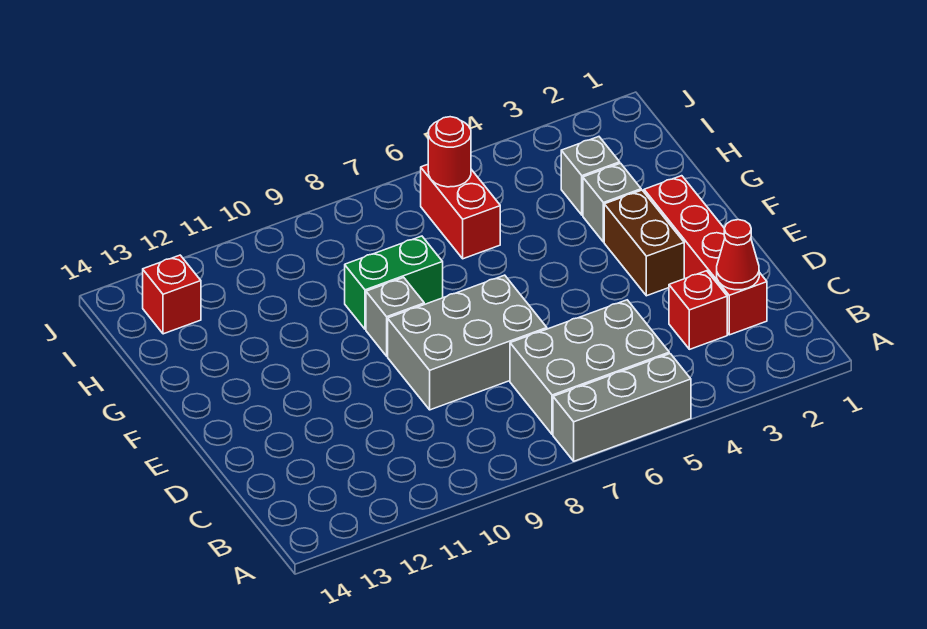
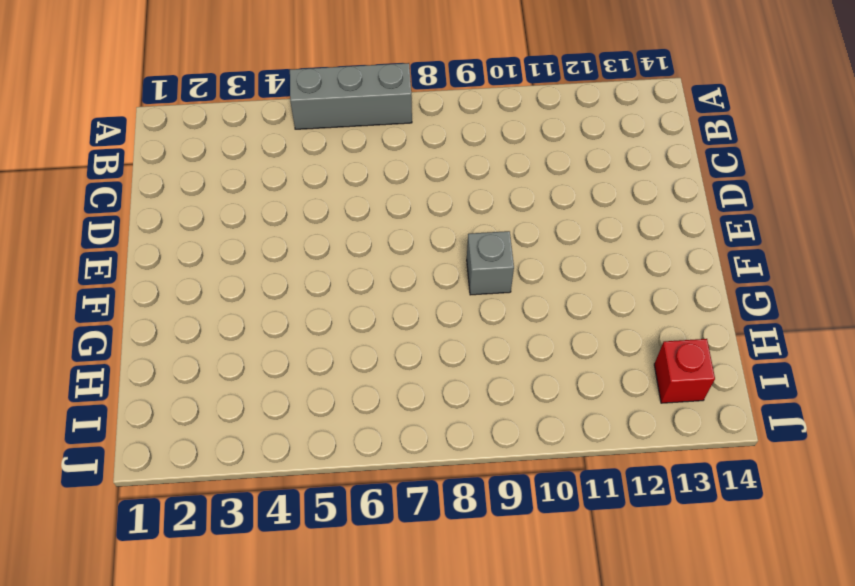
none -> grey brick B5:C7 level 1
none -> red brick C2:F2 level 1
none -> red brick C3 level 1

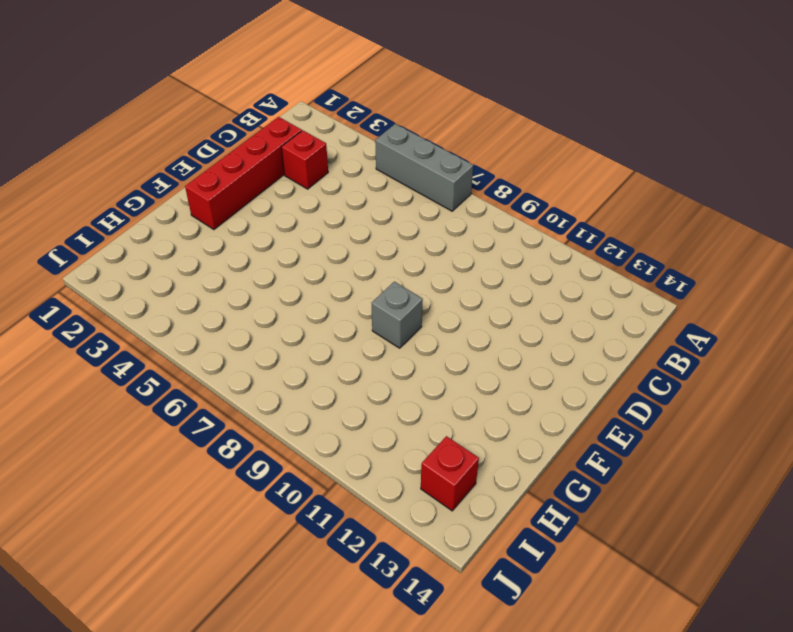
none -> grey brick B5:C7 level 1
none -> grey brick D7:E9 level 1
none -> brown brick E3:F3 level 1

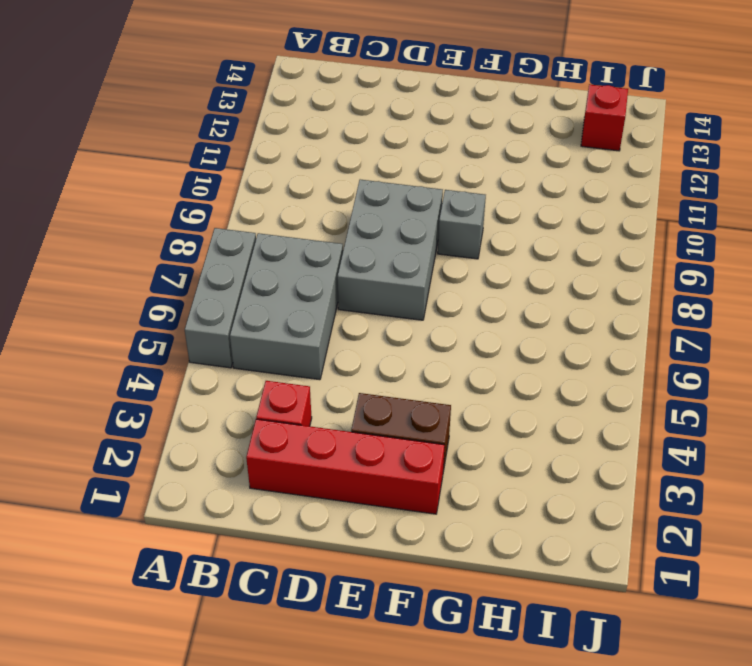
none -> grey brick G3 level 1
none -> green brick G8:G9 level 1
none -> grey brick H3 level 1

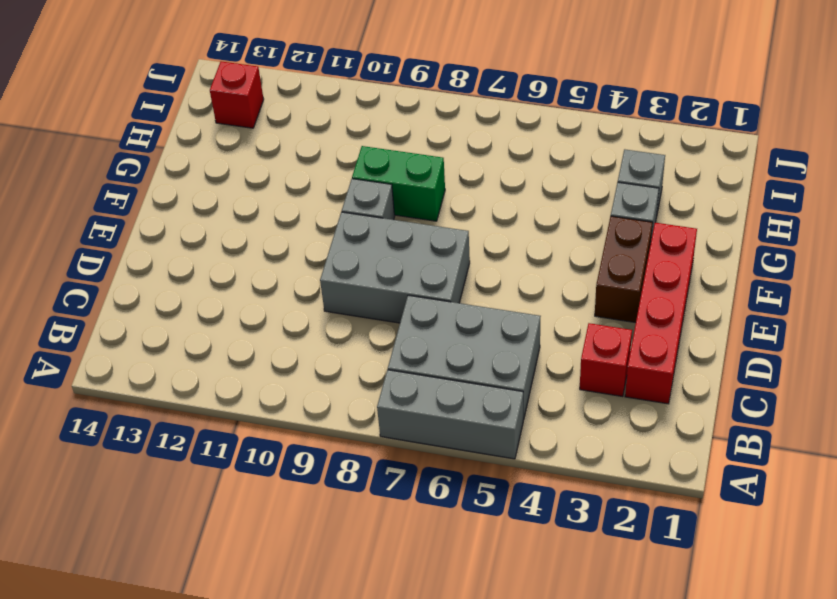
none -> red brick H6:I6 level 1
none -> red cone C2 level 2
none -> red round brick I6 level 2

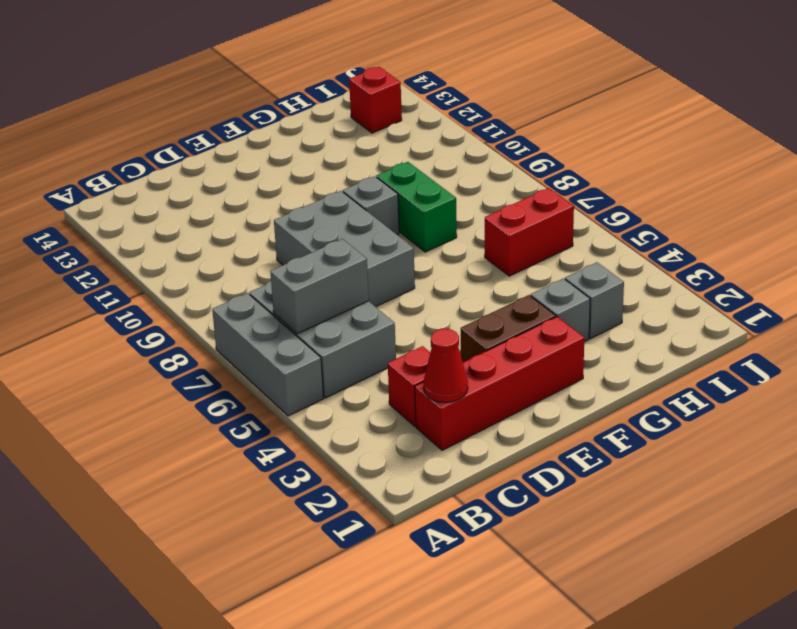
grey brick B6:C6 level 2 -> none
none -> red round brick I6 level 2

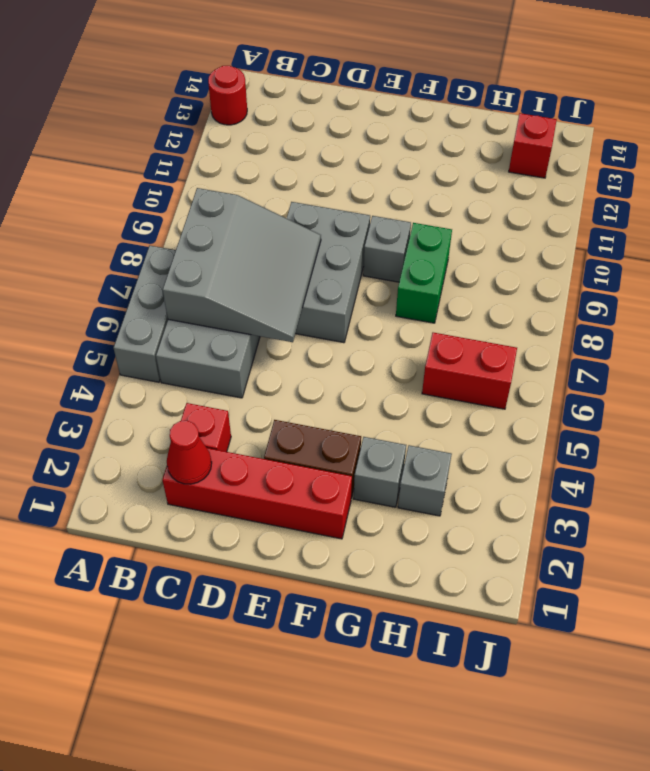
red round brick A13 level 1 -> red round brick I6 level 2
grey slope B6:D8 level 2 top B -> none

